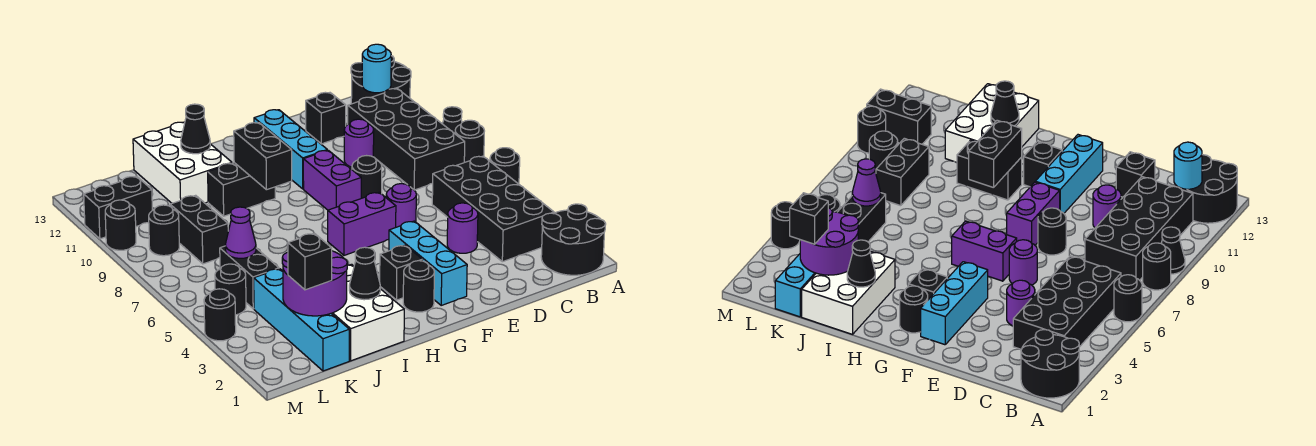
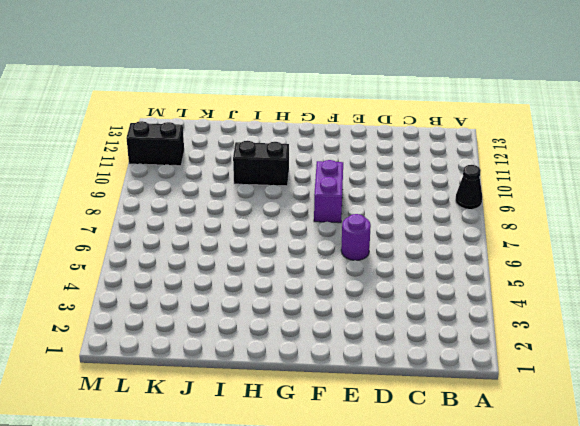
none -> black round brick A1:B2 level 1
none -> black round brick A6 level 1
none -> black round brick A8 level 1
none -> black round brick A12:B13 level 1

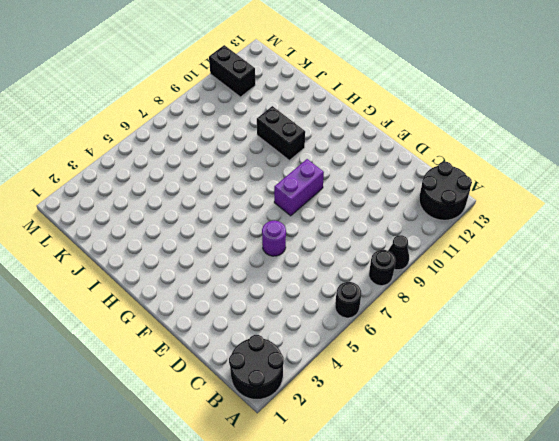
none -> black brick B3:C6 level 1
none -> black brick B8:C11 level 1
none -> purple round brick D4 level 1
none -> purple round brick D10 level 1

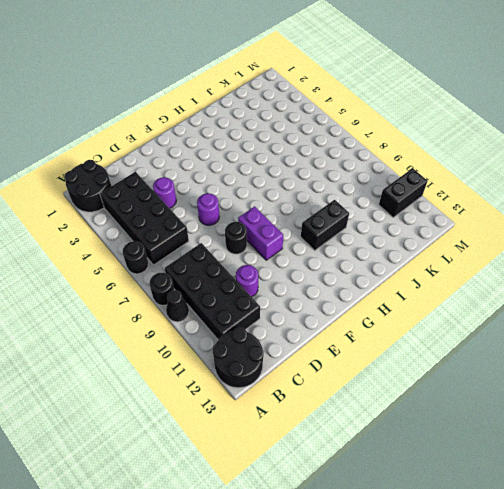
none -> black brick D12 level 1
none -> cyan brick F2:F4 level 1
none -> purple brick F6:G6 level 1
none -> cyan brick F10:F12 level 1

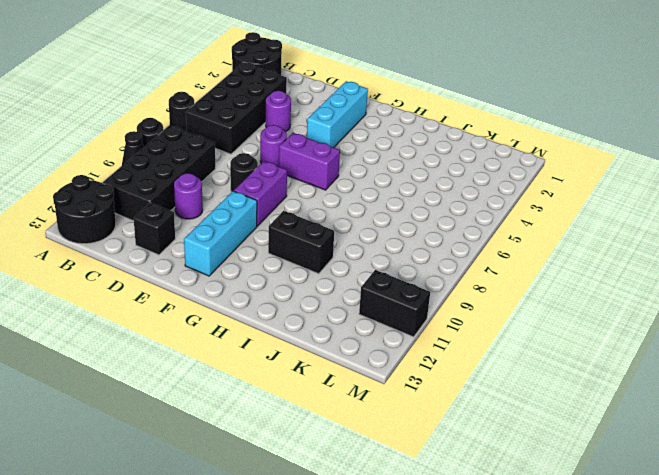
none -> black round brick G2 level 1
none -> black brick G3 level 1
none -> black brick G11 level 1
none -> white brick I1:J3 level 1

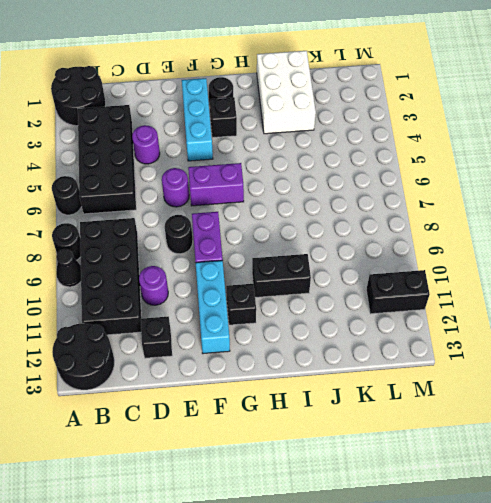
none -> white brick I11:J13 level 1
none -> cyan brick K1:K4 level 1
none -> black brick K5:K6 level 1
none -> black brick K8:K9 level 1

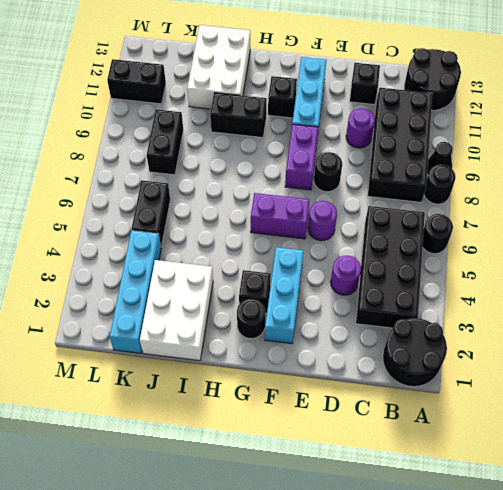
none -> black round brick L5 level 1
none -> black round brick L9 level 1
none -> black round brick M4 level 1
none -> black round brick M10 level 1

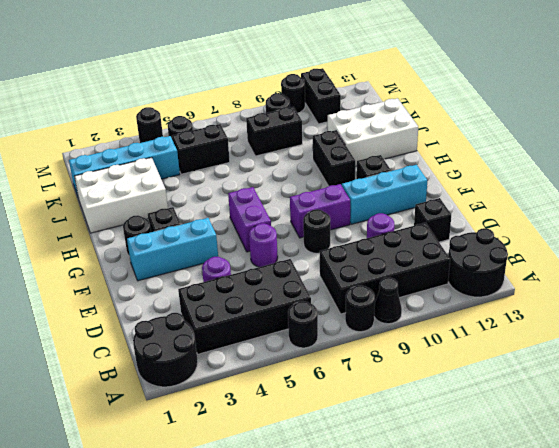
none -> cyan round brick B12 level 2
none -> black brick H9:H10 level 2
none -> black cone I2 level 2
none -> black cone I12 level 2

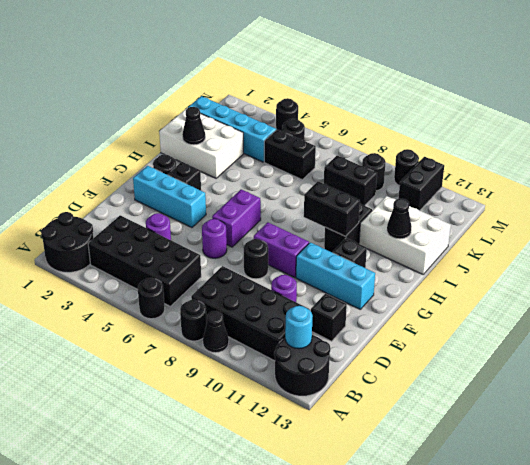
none -> purple round brick J2:K3 level 2
none -> purple cone K6 level 2
none -> black brick K2 level 3

